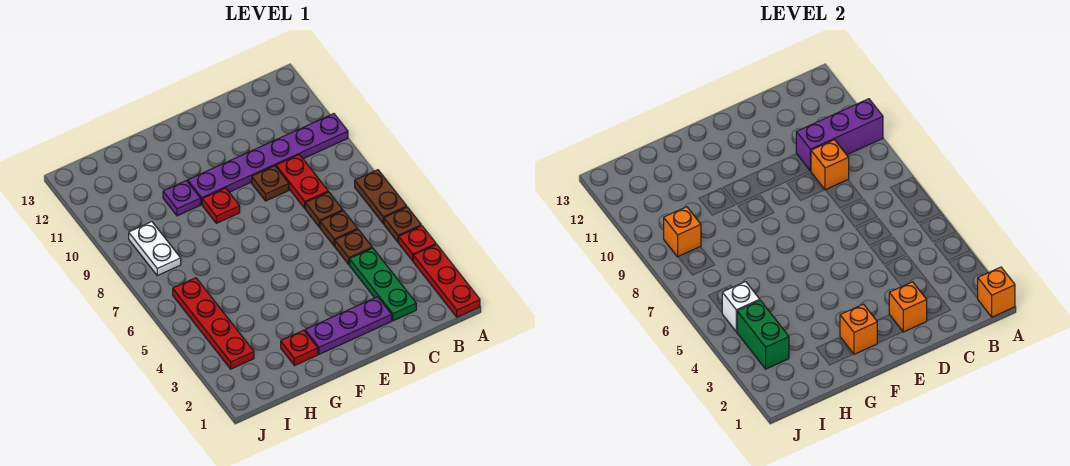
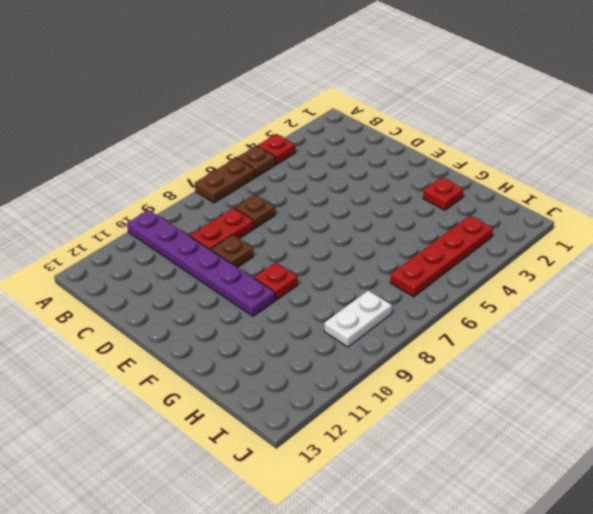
none -> red plate A1:A3 level 1
none -> green plate C2:C4 level 1
none -> brown plate C5 level 1

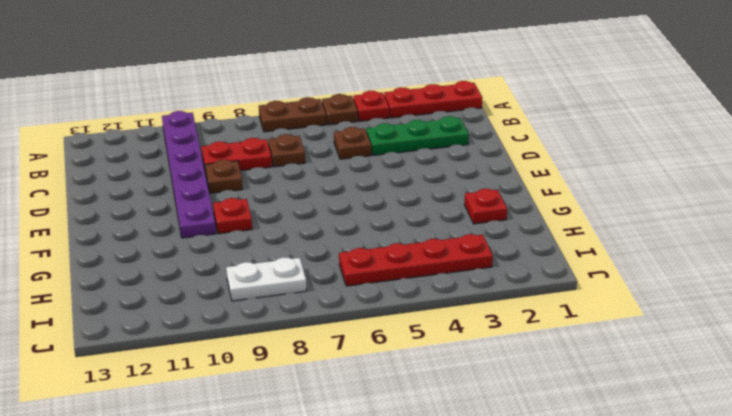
none -> brown plate C6 level 1
none -> purple plate D2:F2 level 1
none -> purple plate G10 level 1

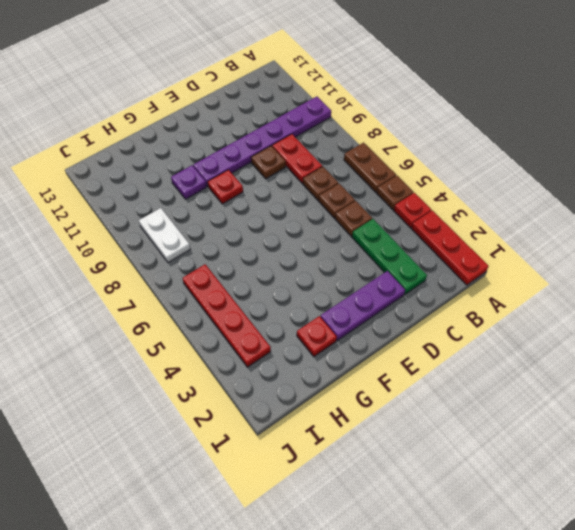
none -> orange brick A1 level 2
none -> purple brick A10:C10 level 2
none -> orange brick C9 level 2

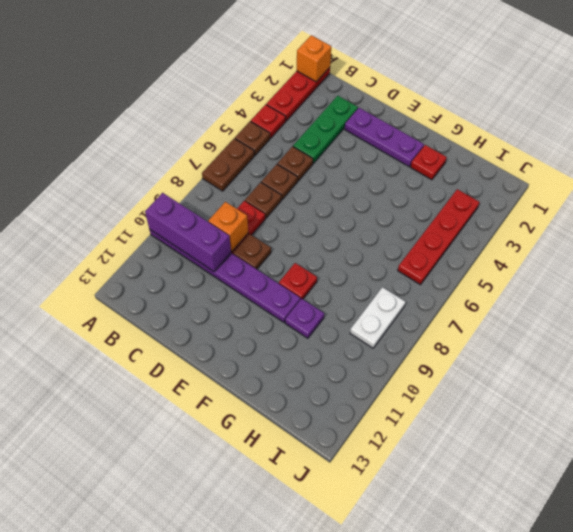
none -> orange brick D2 level 2
none -> orange brick F2 level 2
none -> green brick I3:I4 level 2

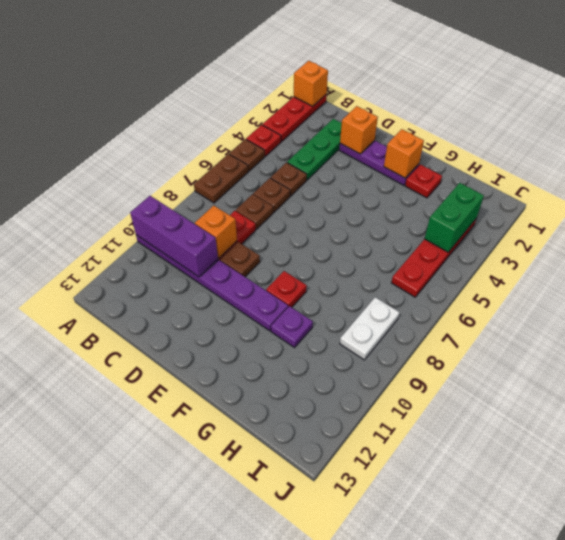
none -> white brick I5 level 2
none -> orange brick I9 level 2

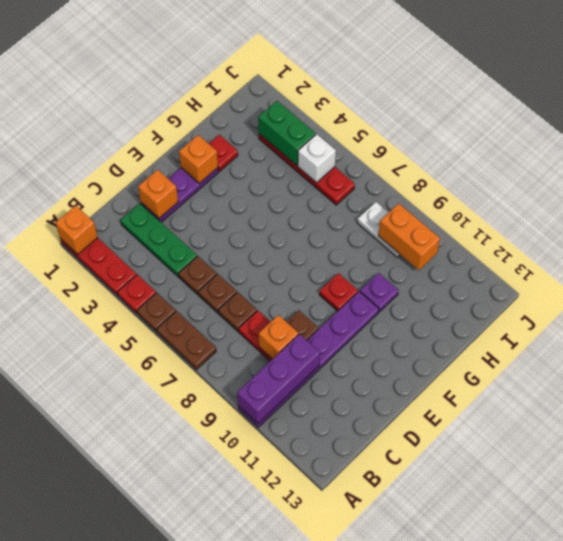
orange brick I9:I10 level 2 -> orange brick I9 level 2

